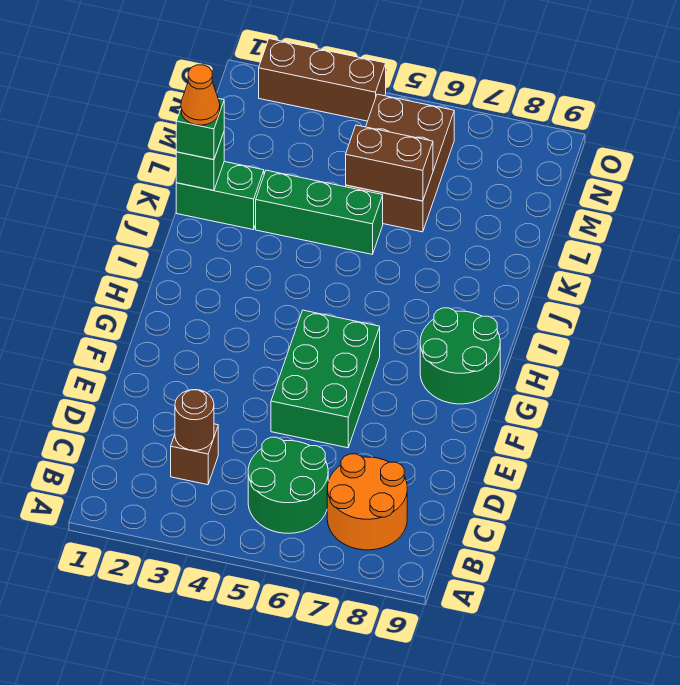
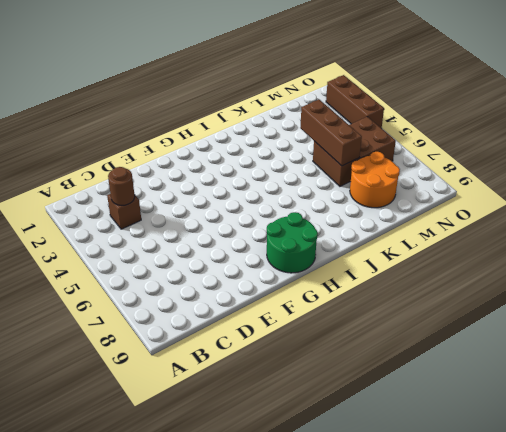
brown brick L4:L6 level 2 -> brown brick L5:L6 level 2
orange round brick L7:M8 level 1 -> orange round brick B7:C8 level 1
none -> green round brick B5:C6 level 1
none -> green brick E5:G6 level 1
none -> green brick K1:K2 level 1

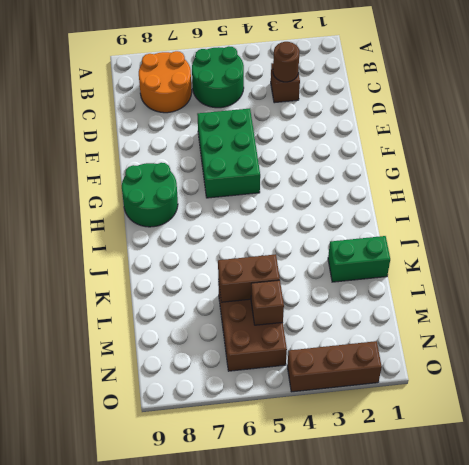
brown brick M5 level 2 -> none
none -> green brick K3:K5 level 1
none -> green brick K1 level 2
none -> green brick K1 level 3

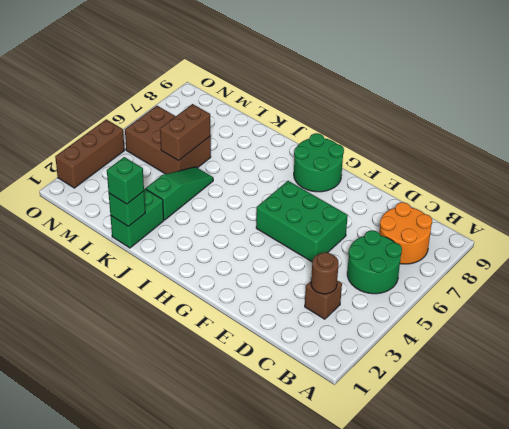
green slope K3:K5 level 1 top 3 -> green brick K3:K5 level 1
none -> orange cone K1 level 4

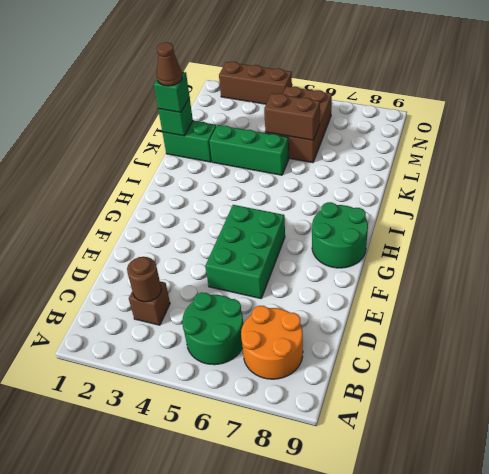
brown cone K1 level 4 -> orange cone K1 level 4

